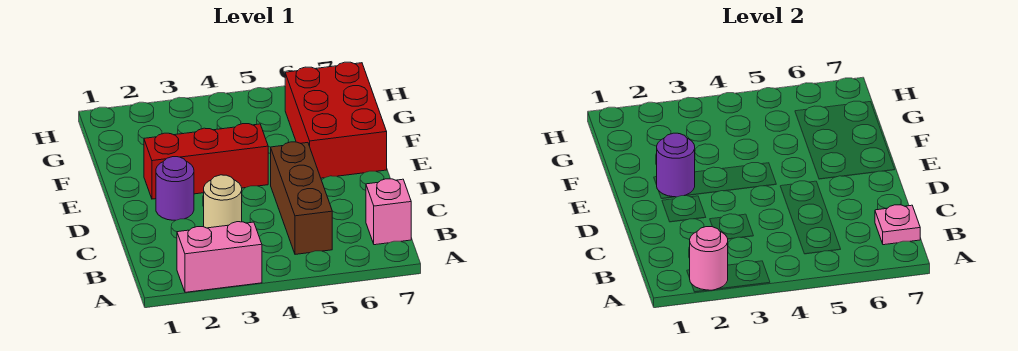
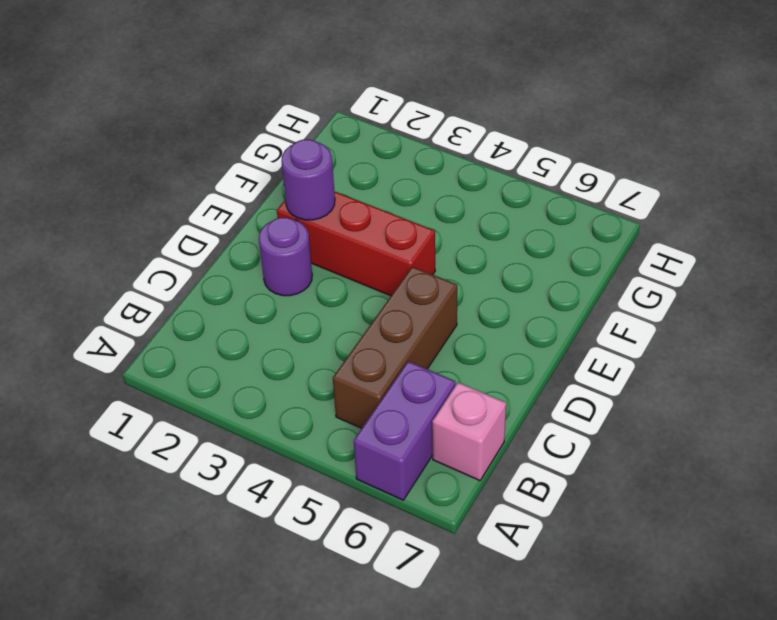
purple brick A6:B6 level 1 -> none
none -> pink brick A2:A3 level 1
none -> tan round brick C3 level 1

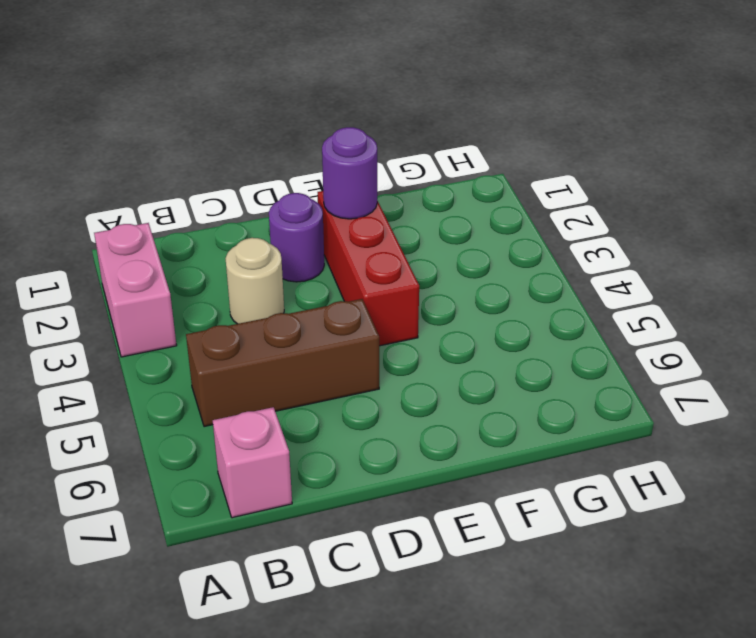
none -> red brick E6:G7 level 1
none -> pink round brick A2 level 2

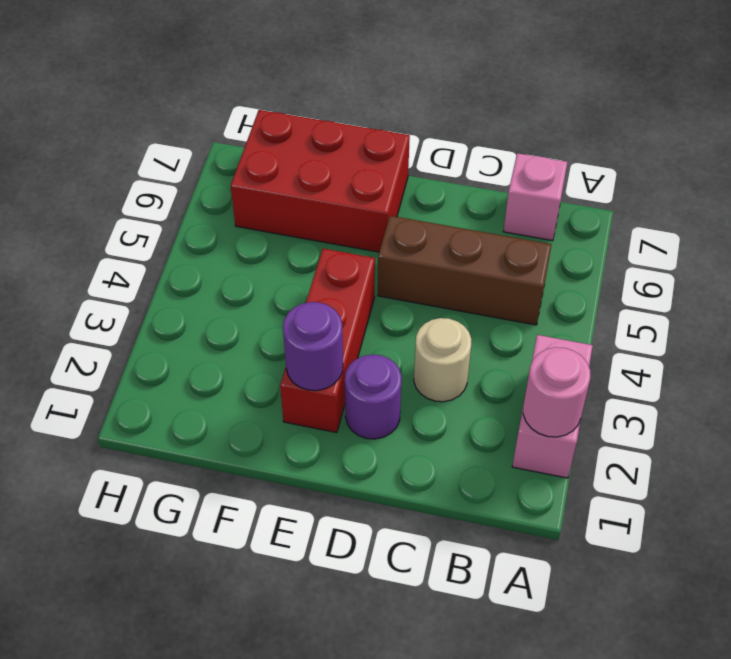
none -> pink plate B7 level 2

